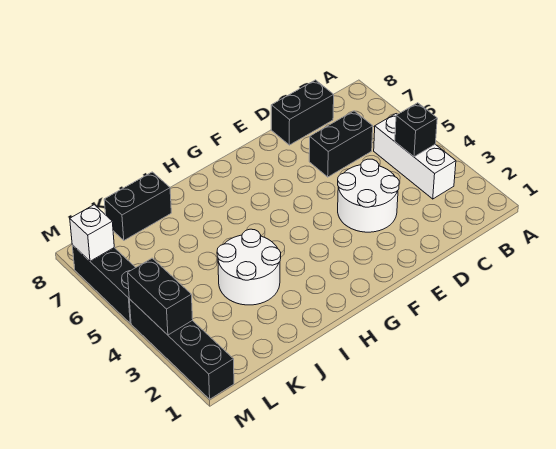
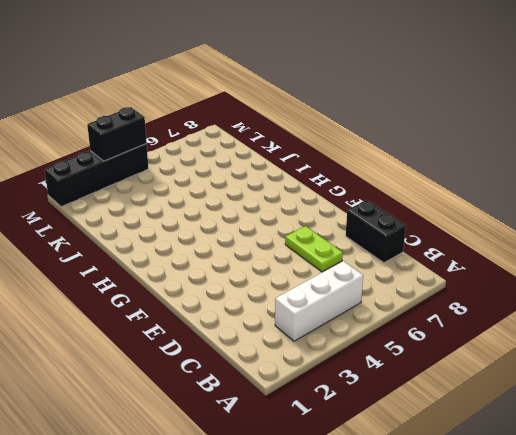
lime plate D6:E6 level 1 -> black brick C6:D6 level 1
none -> white round brick D3:E4 level 1
none -> white round brick I3:J4 level 1

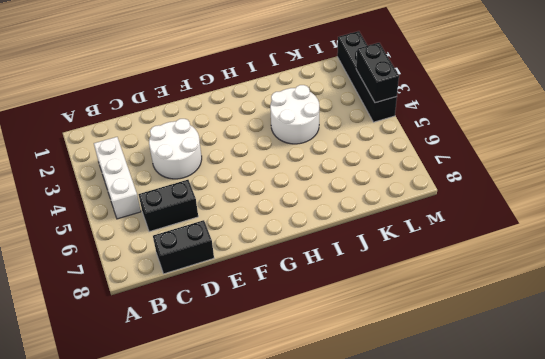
none -> black brick J8:K8 level 1
none -> black brick M5:M7 level 1

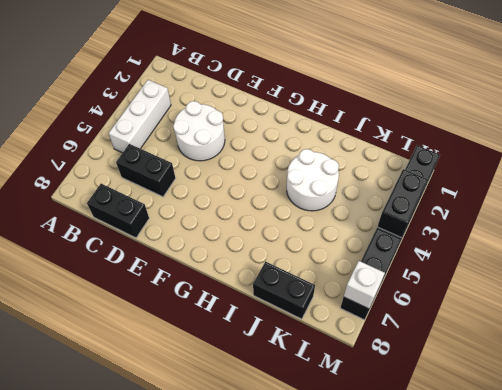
none -> black brick B4 level 2

